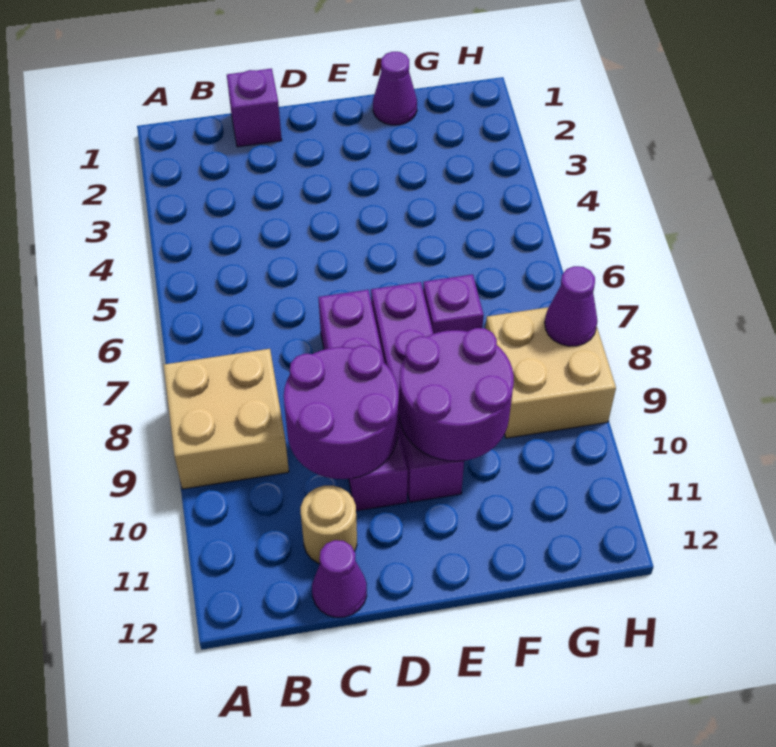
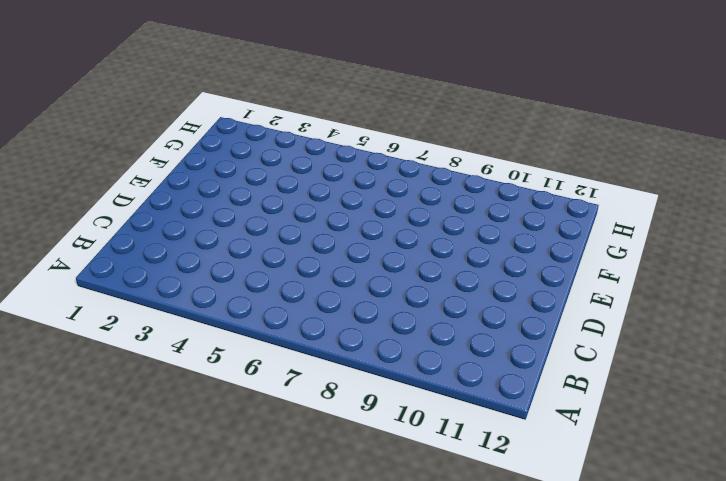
none -> tan brick A8:B9 level 1
none -> purple brick C1 level 1
none -> tan round brick C11 level 1

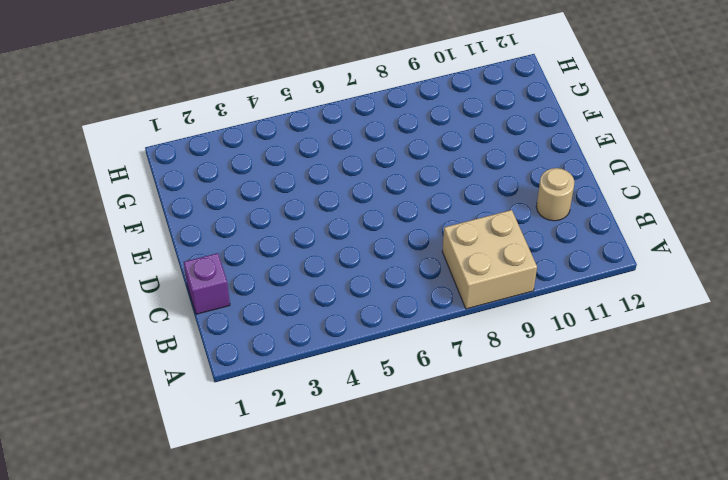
none -> purple cone C12 level 1
none -> purple brick D7:D10 level 1
none -> purple brick E7:E10 level 1

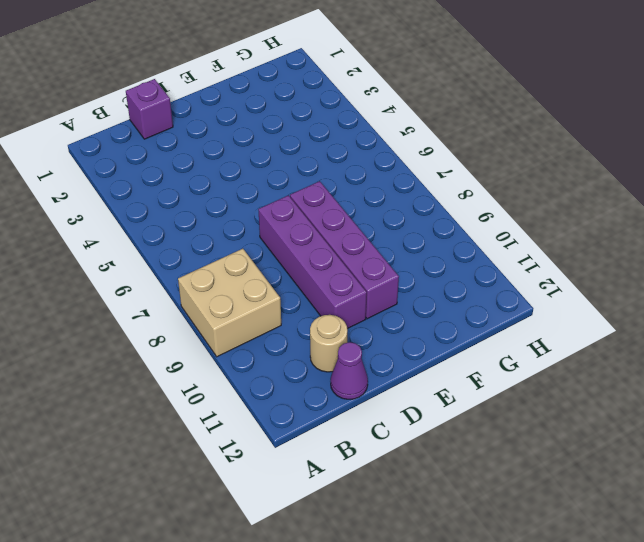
none -> purple cone F1 level 1
none -> purple brick F7 level 1
none -> tan brick G8:H9 level 1

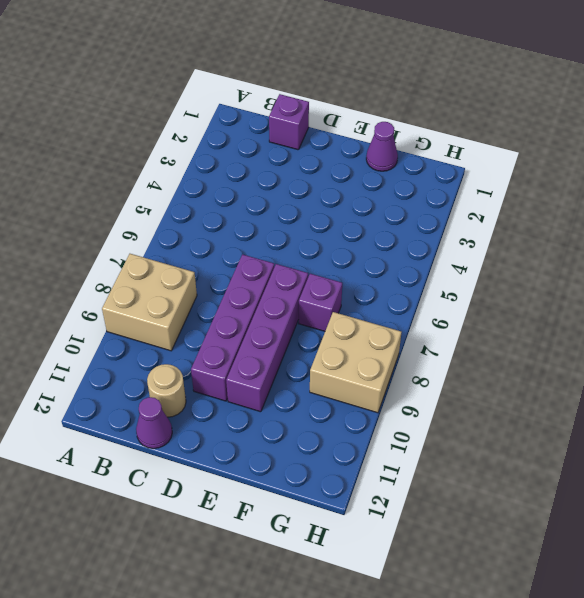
none -> purple round brick C9:D10 level 2
none -> purple round brick E9:F10 level 2
none -> purple cone H8 level 2

